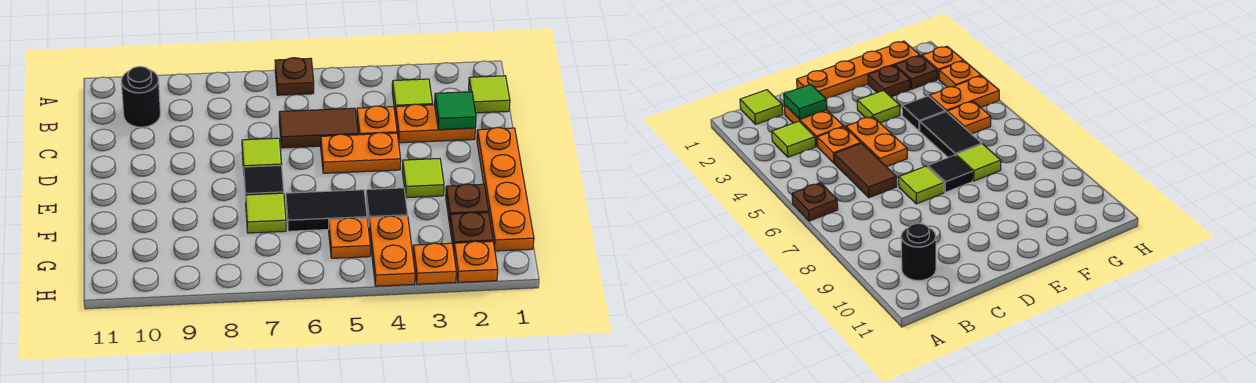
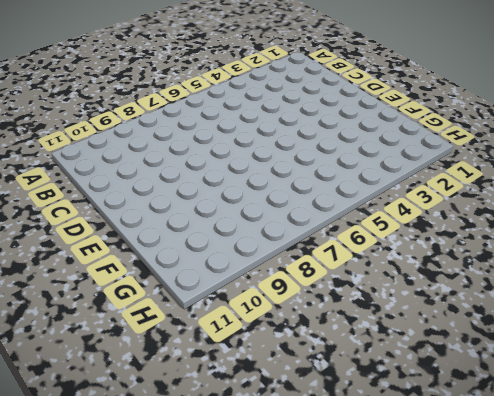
none -> brown plate A6 level 1
none -> lime tile B1 level 1
none -> lime tile B3 level 1

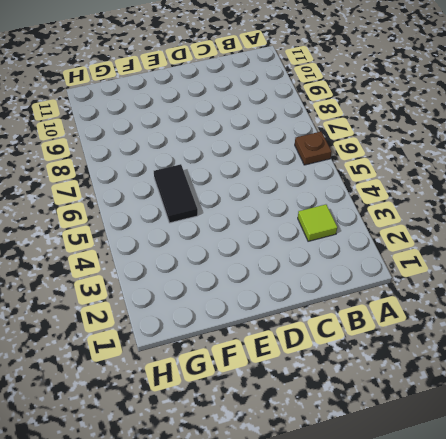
none -> lime tile B1 level 1
none -> black round brick B10 level 1
none -> orange plate C2:C3 level 1

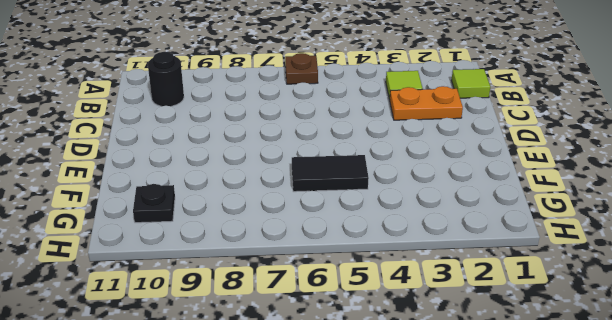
black plate G10 level 1 -> none
none -> orange plate C4 level 1
none -> brown tile C5:C6 level 1
none -> orange plate D1:G1 level 1

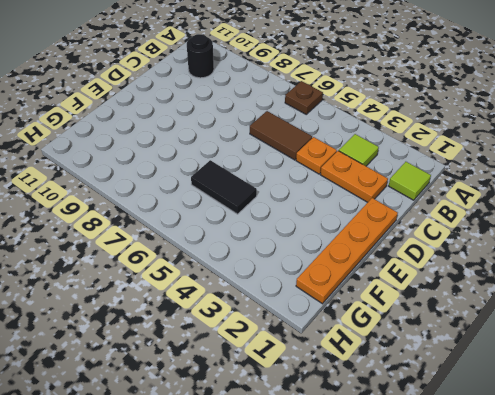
none -> orange plate D4:D5 level 1
none -> lime tile D7 level 1
none -> lime tile E3 level 1

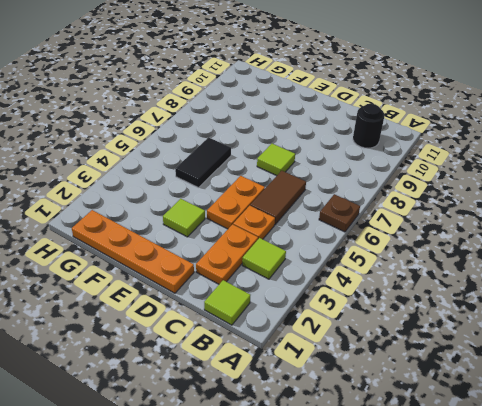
none -> black tile E7 level 1
none -> brown plate F2 level 1
none -> black tile F4 level 1

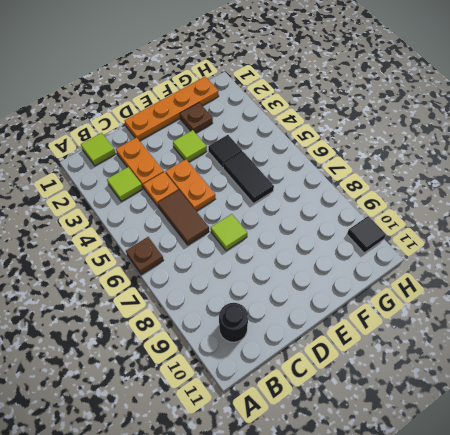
black tile H10 level 1 -> black tile E7 level 1
none -> lime tile F7 level 1
none -> brown plate G2 level 1
none -> orange plate G4:H4 level 1

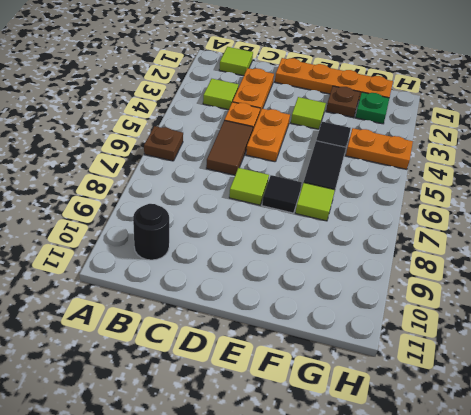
green plate G2 level 1 -> brown plate G2 level 1
none -> orange plate G5 level 1
none -> orange plate H2 level 1
none -> orange plate H3 level 1

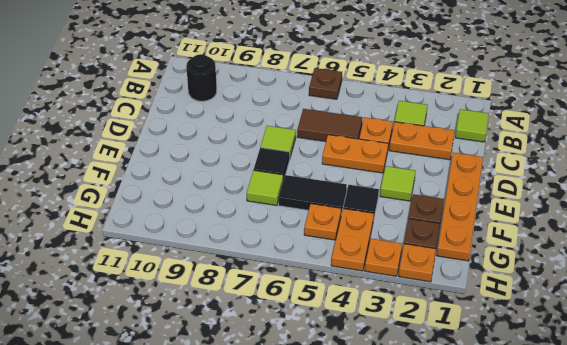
none -> green tile C2 level 2

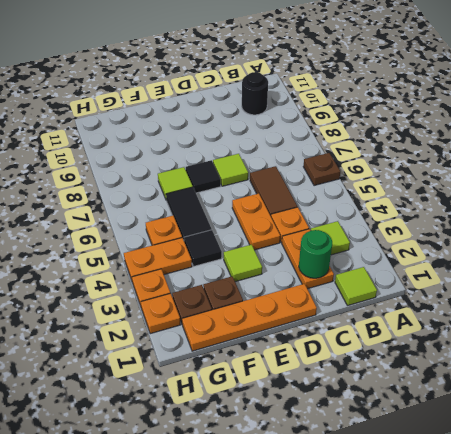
green round brick C2 level 2 -> green tile C2 level 2

